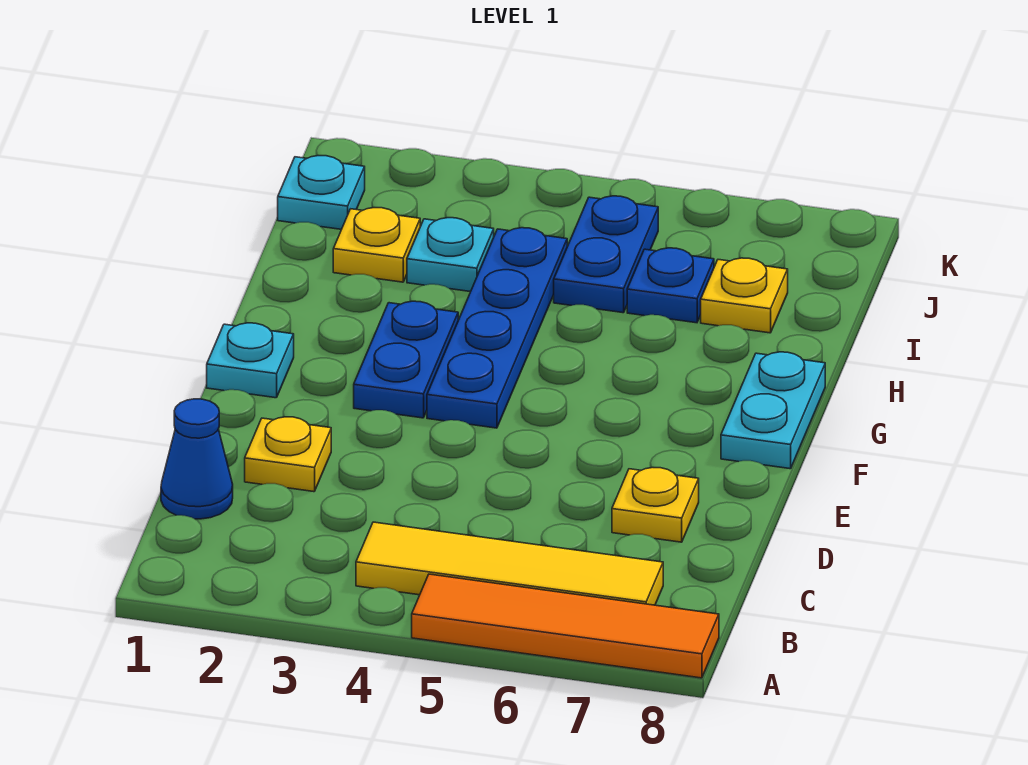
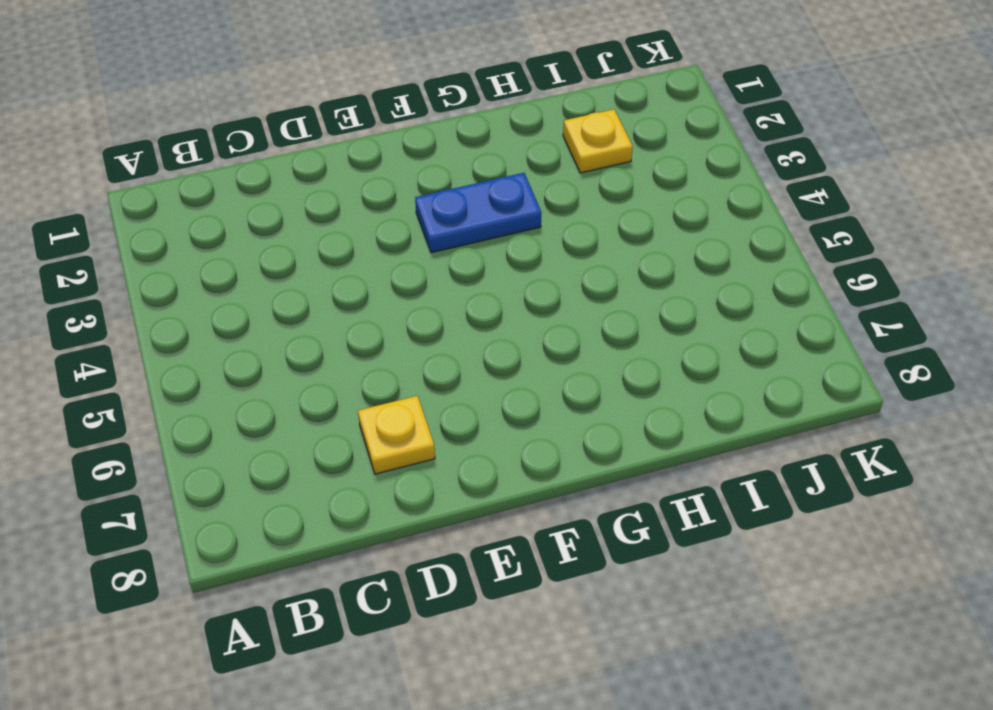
none -> orange tile A5:A8 level 1
none -> yellow tile B4:B7 level 1
none -> blue cone C1 level 1

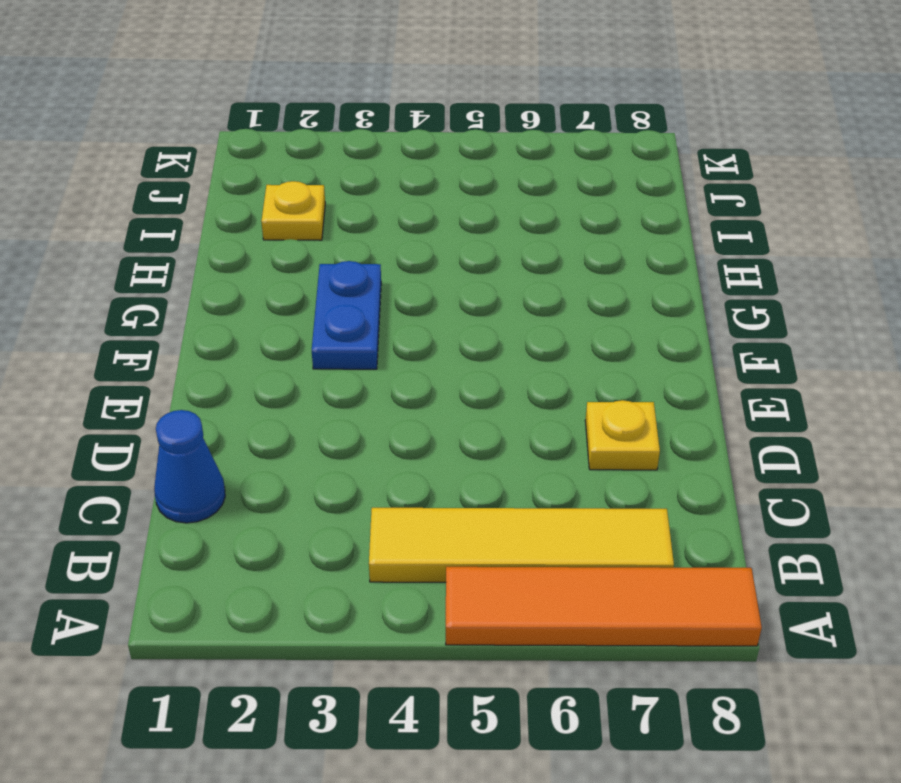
none -> yellow plate D2 level 1
none -> cyan plate F1 level 1
none -> blue plate F4:I4 level 1

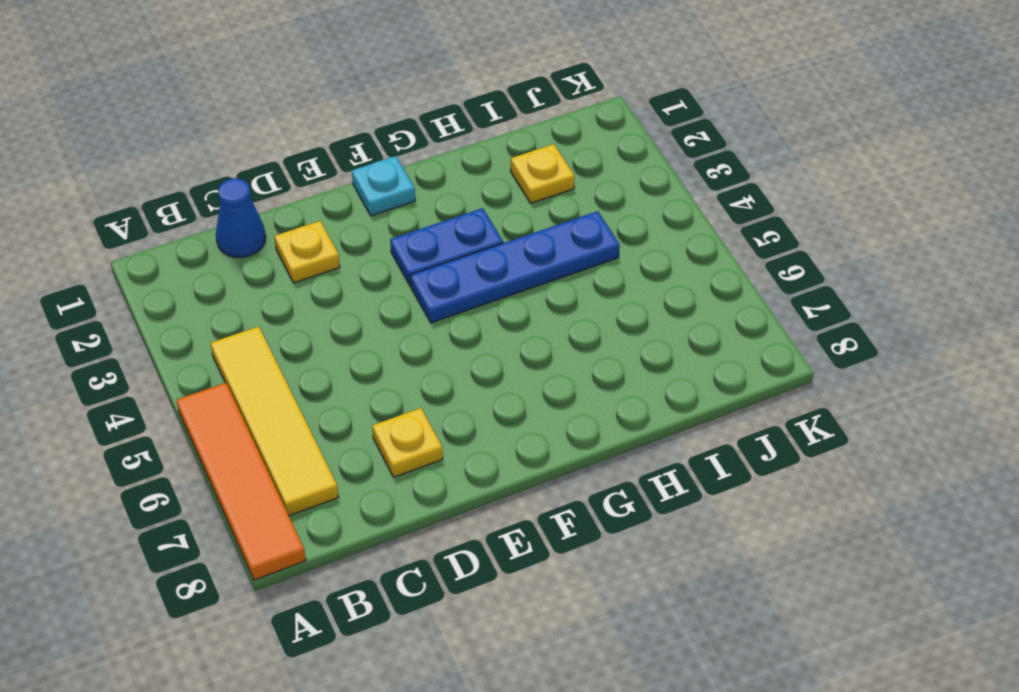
none -> cyan plate F8:G8 level 1
none -> cyan plate I3 level 1
none -> blue plate I5:J5 level 1

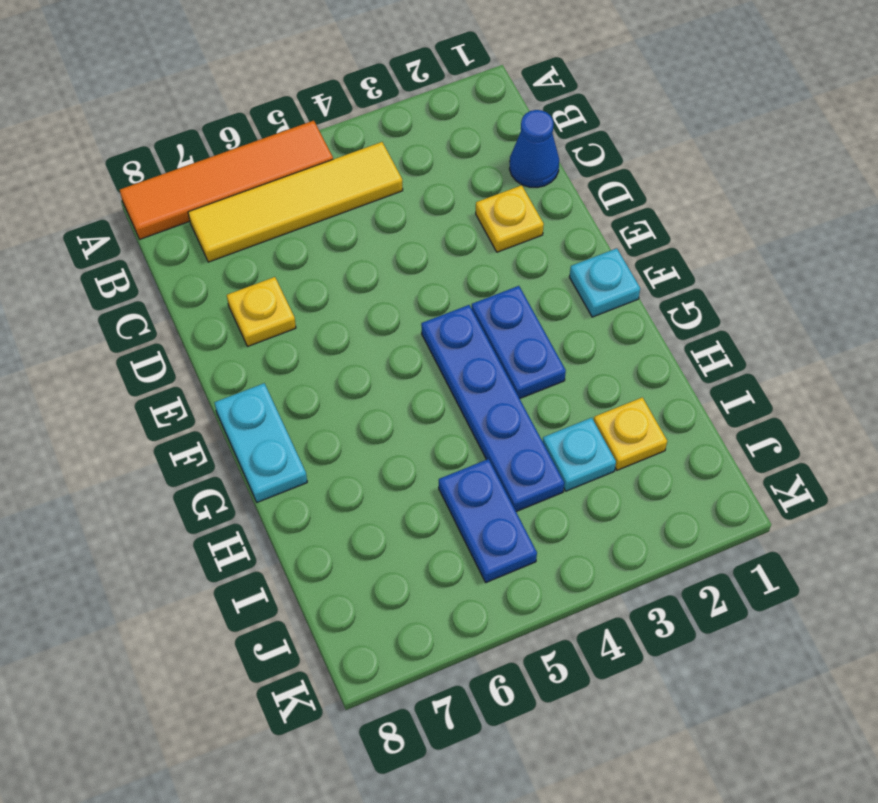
none -> blue plate I6 level 1
none -> yellow plate I7 level 1
none -> cyan plate J1 level 1

